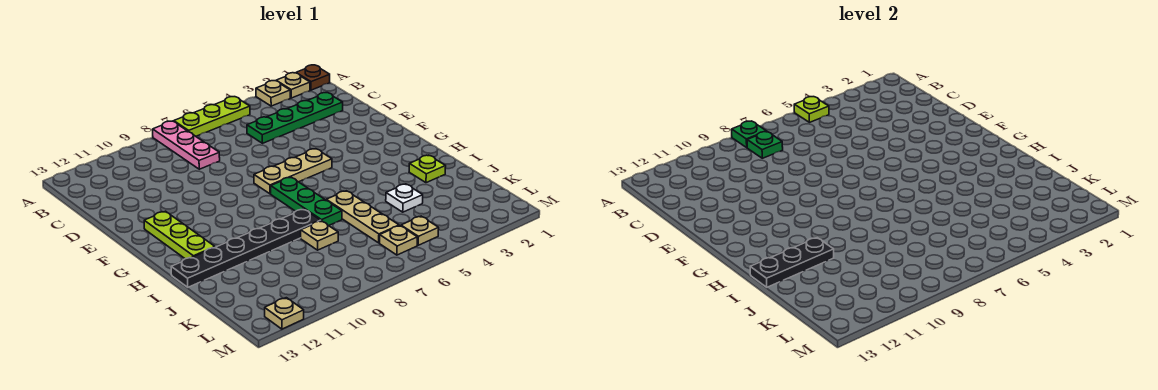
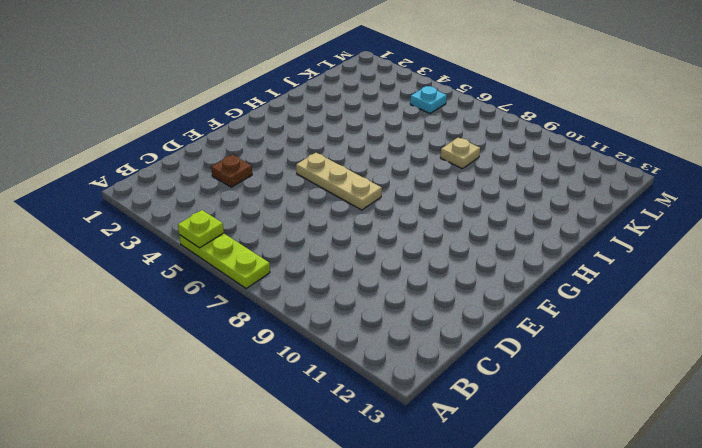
brown plate D3 level 1 -> brown plate A1 level 1
cyan plate L5 level 1 -> tan plate L5 level 1
none -> tan plate A2 level 1
none -> tan plate A3 level 1
none -> pink plate A8:C8 level 1

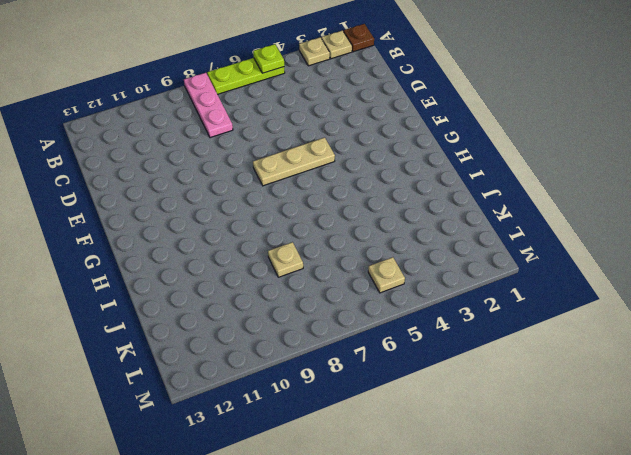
none -> green plate C2:C5 level 1
none -> lime plate F12:H12 level 1
none -> green plate G7:I7 level 1

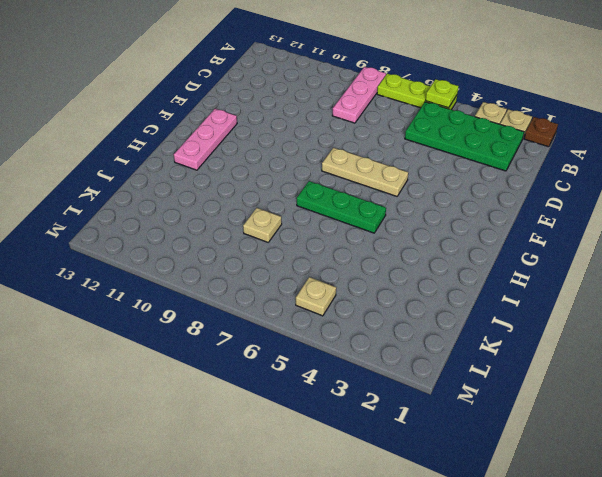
green plate B2:C5 level 1 -> green plate C2:C5 level 1
pink plate F12:H12 level 1 -> lime plate F12:H12 level 1
green plate H5:H7 level 1 -> green plate G7:I7 level 1
none -> lime plate I2 level 1
none -> tan plate I6:K6 level 1
none -> black plate I8:I13 level 1

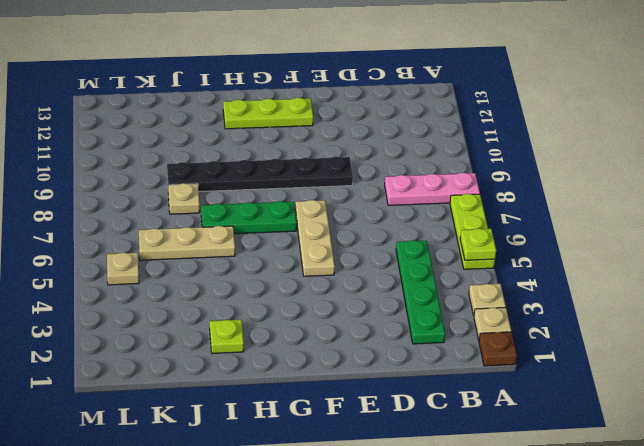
black plate E9:J9 level 1 -> black plate I8:I13 level 1
none -> white plate J4 level 1
none -> tan plate L6 level 1
none -> tan plate M12 level 1

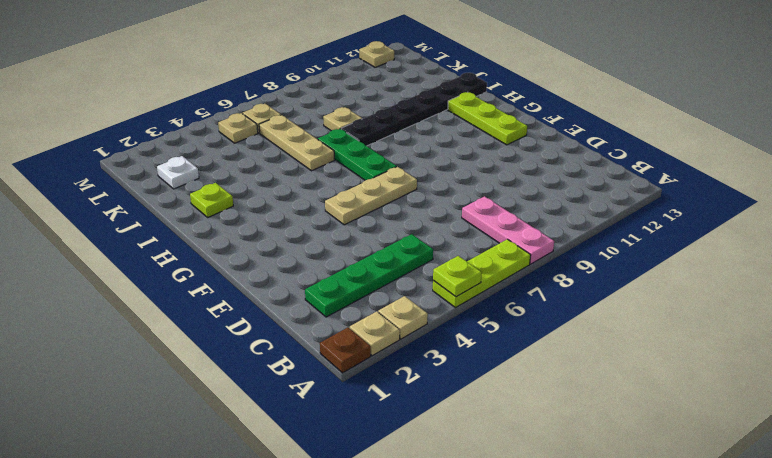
white plate K2 level 1 -> white plate J4 level 1
none -> green plate A8 level 2
none -> green plate B8 level 2
none -> black plate I11:I13 level 2

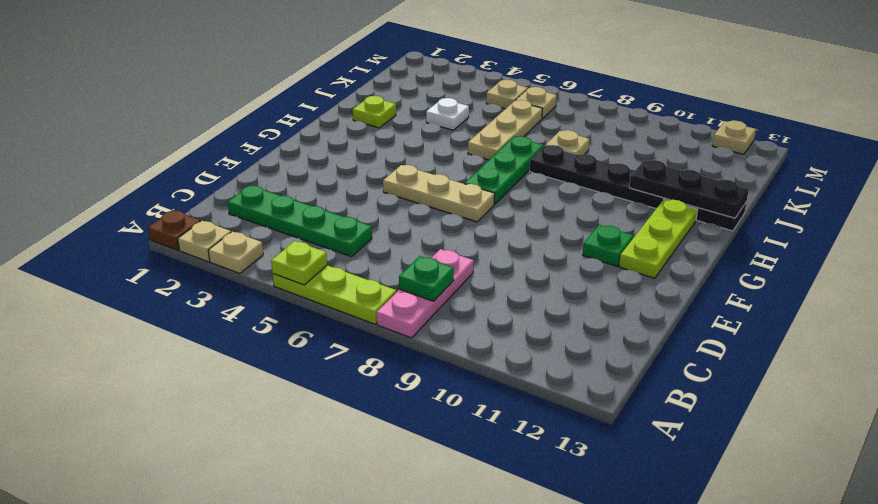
green plate F11 level 1 -> green plate A8 level 2

